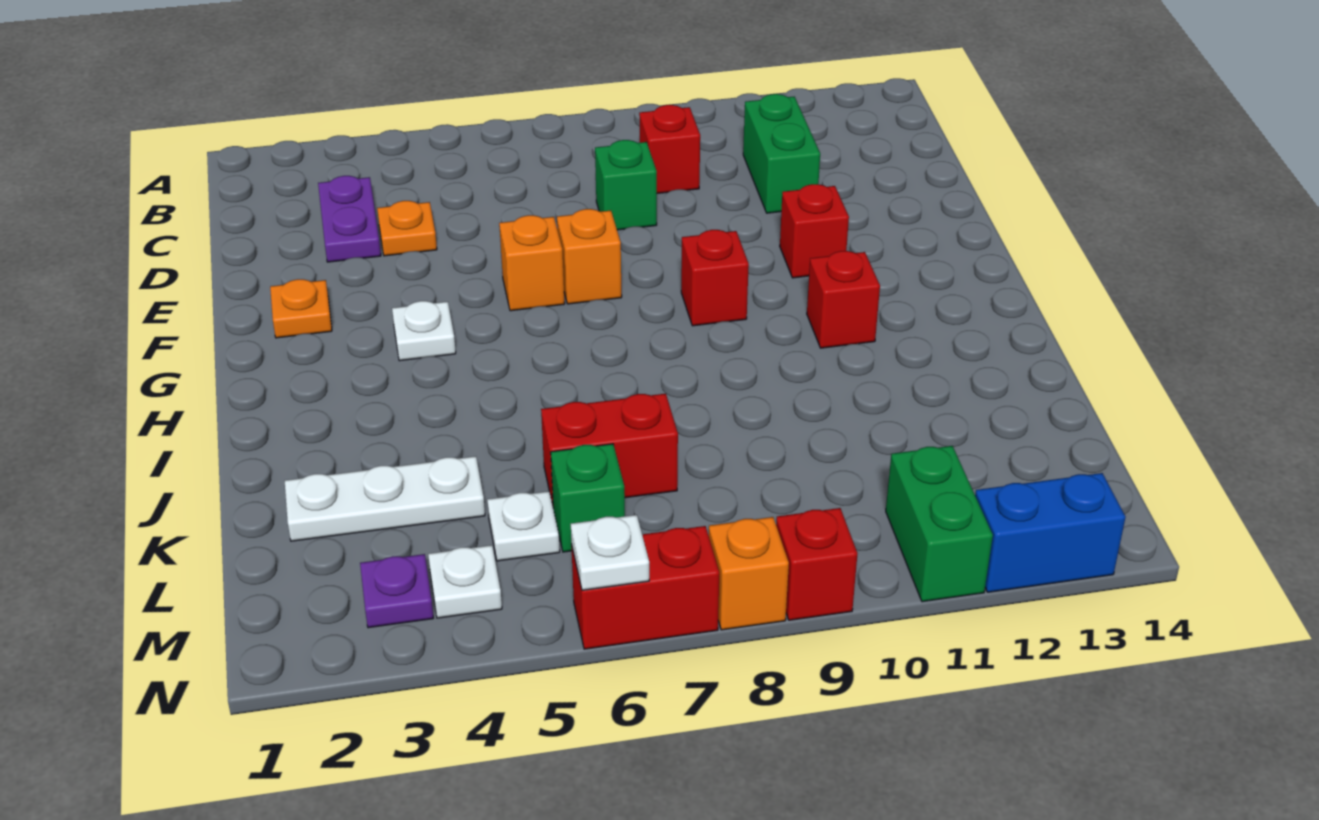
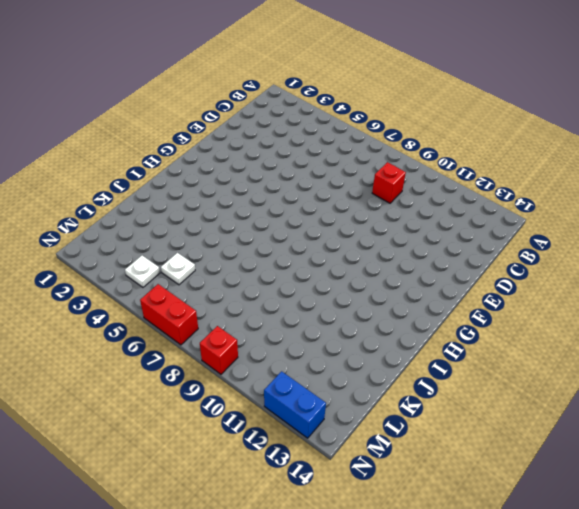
none -> purple plate C3:D3 level 1
none -> green brick C11:D11 level 1
none -> orange plate D4 level 1

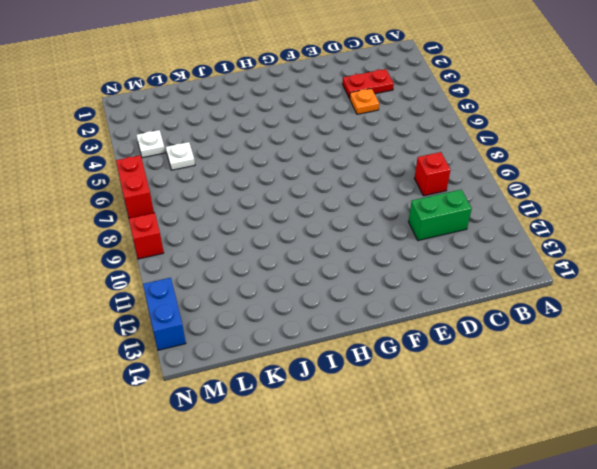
red plate C3:D3 level 1 -> purple plate C3:D3 level 1
none -> green brick D8 level 1
none -> orange plate F2 level 1
none -> orange brick F6 level 1

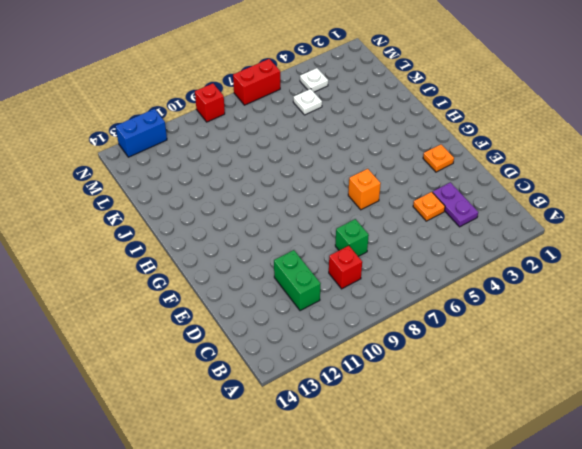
none -> orange brick F7 level 1
none -> red brick F11 level 1
none -> white plate G4 level 1

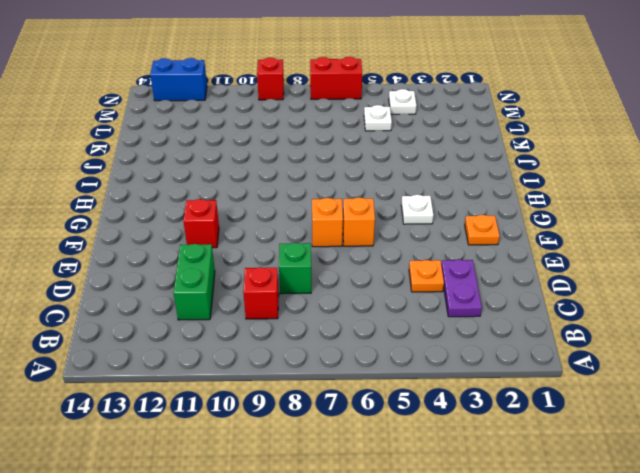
none -> red brick G9 level 1
none -> red brick H11 level 1
none -> white plate K2:K4 level 1

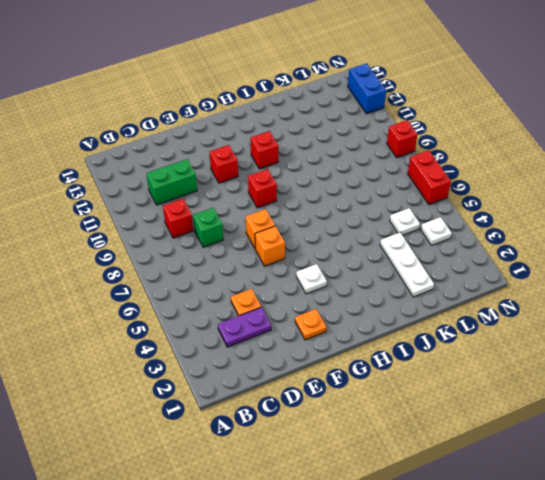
none -> red brick K6:K7 level 1
none -> green brick L6 level 1
none -> purple plate M3 level 1

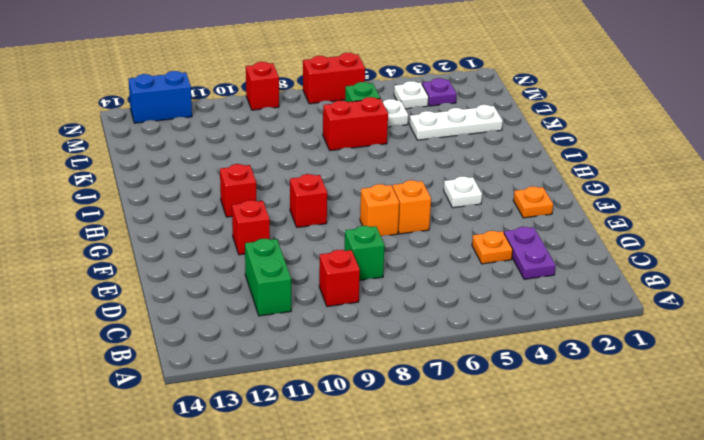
none -> green brick M11:N11 level 1
none -> orange brick N8 level 1
none -> white plate N6 level 2

